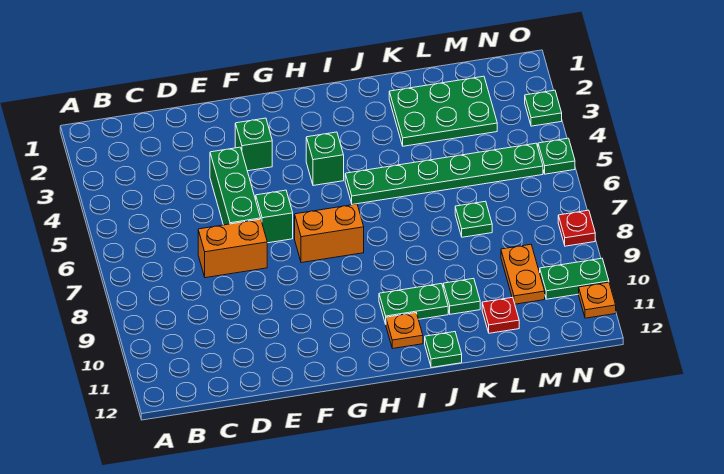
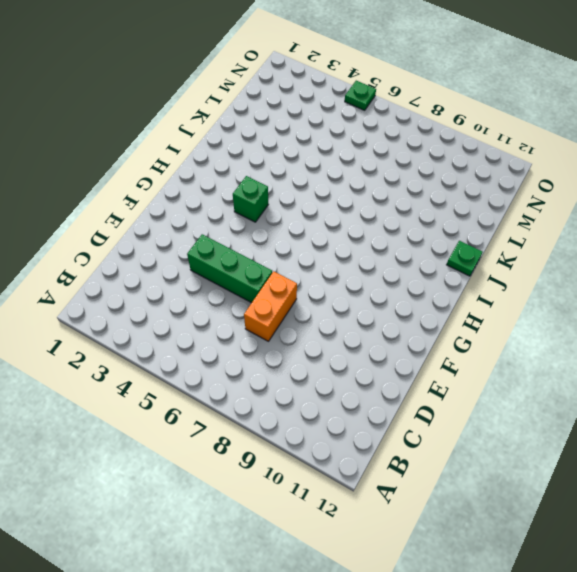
none -> green brick F3 level 1
none -> green brick F6 level 1
none -> orange brick G7:H7 level 1

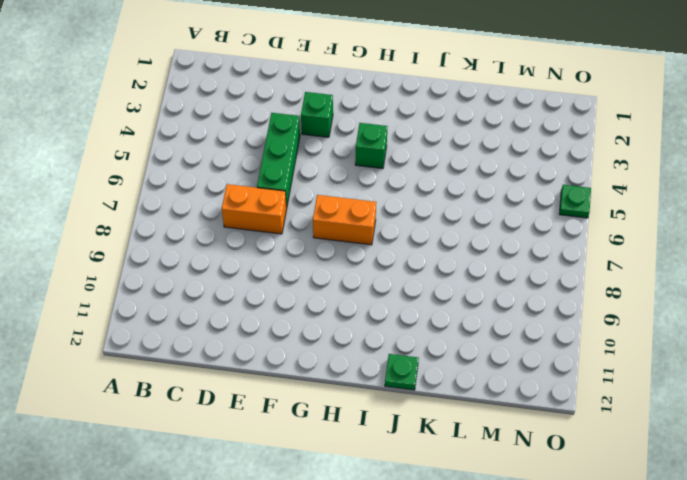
none -> green brick F6 level 1
none -> green plate I5:N5 level 1
none -> green plate I10:J10 level 1

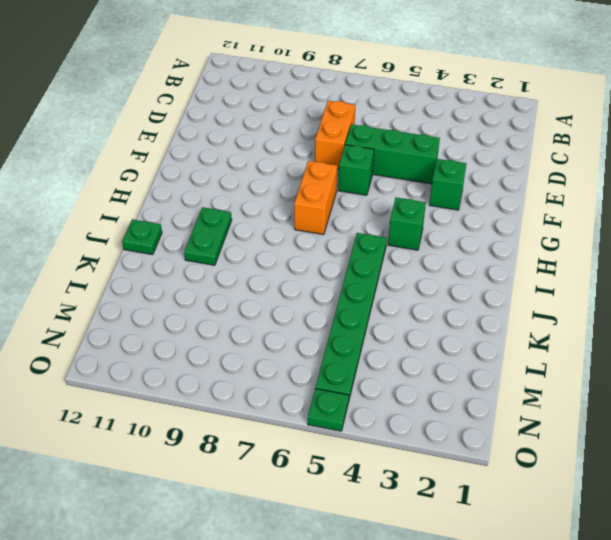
none -> orange plate I11 level 1
none -> green plate K2:M3 level 1
none -> green plate K10 level 1

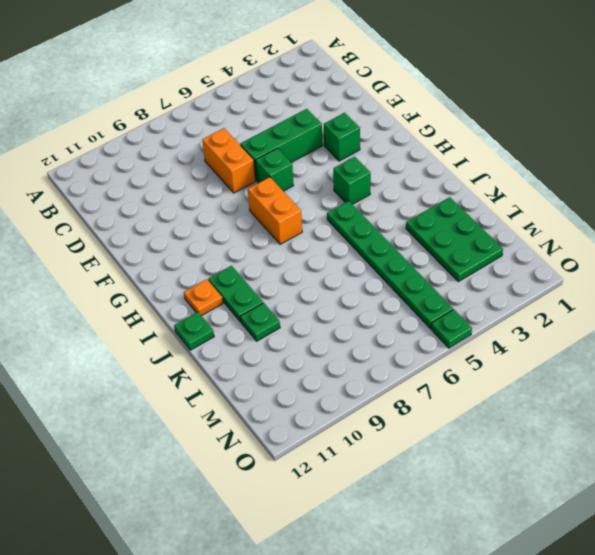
none -> green plate L7 level 1
none -> red plate L11 level 1
none -> orange plate M9:M10 level 1

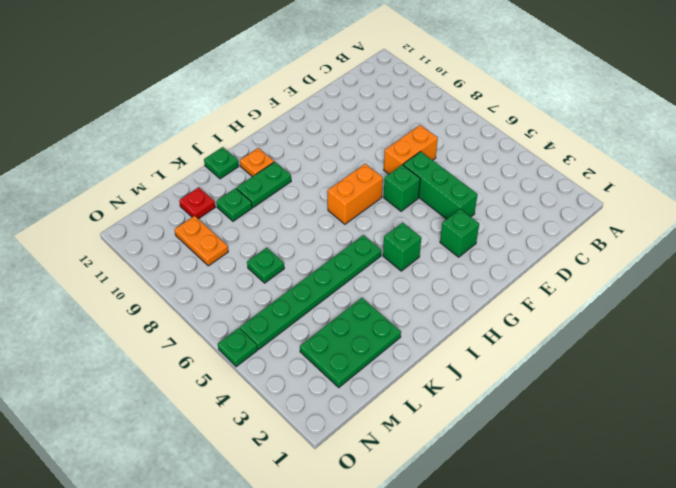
none -> green plate N10:O10 level 1
none -> green plate O3 level 1
none -> red plate O8 level 1

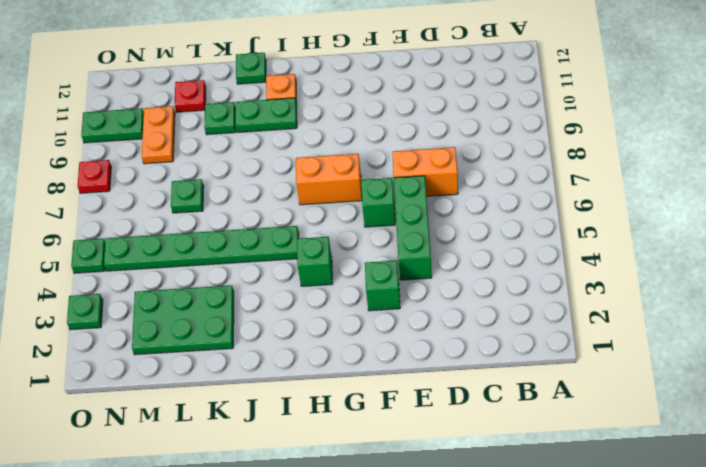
none -> orange plate O11 level 1

